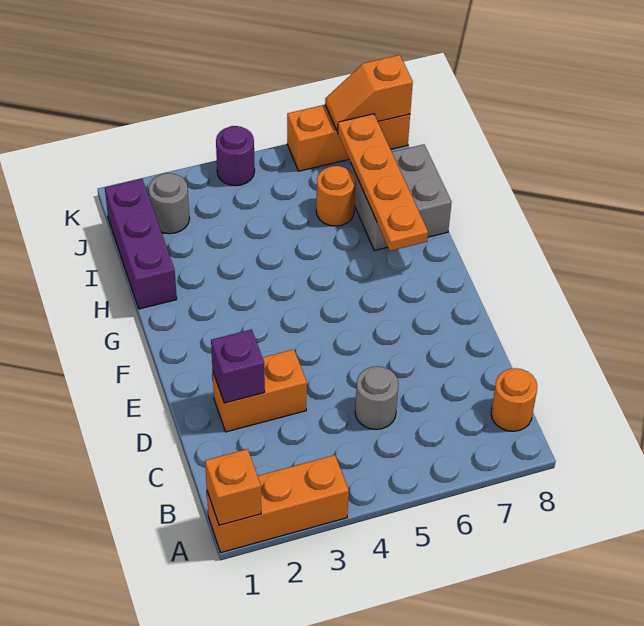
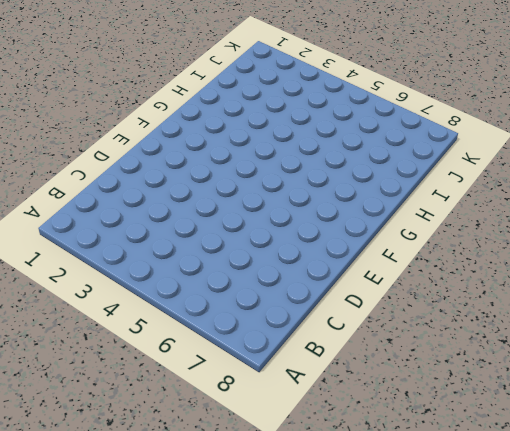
none -> orange brick A1:A3 level 1
none -> orange round brick B8 level 1
none -> grey round brick C5 level 1

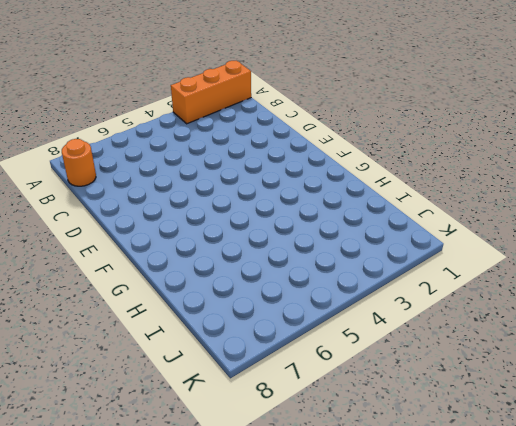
none -> grey round brick C5 level 1
none -> orange brick D2:D3 level 1
none -> purple brick H1:J1 level 1

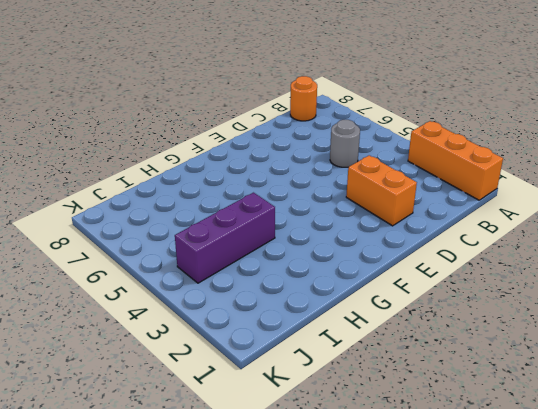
purple brick H4:J4 level 1 -> purple brick H1:J1 level 1
none -> grey brick H7:I8 level 1
none -> orange round brick I6 level 1
none -> grey round brick J2 level 1

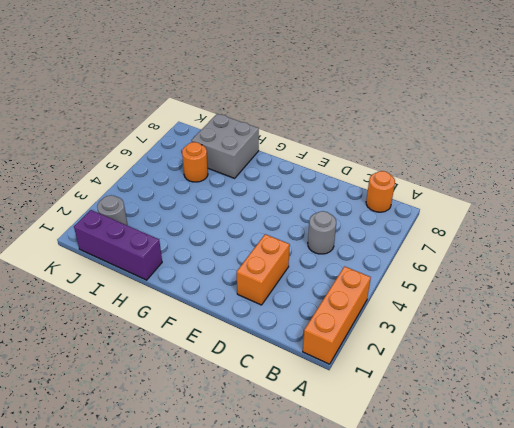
none -> purple round brick K4 level 1
none -> orange brick K6:K8 level 1
none -> orange brick A1 level 2

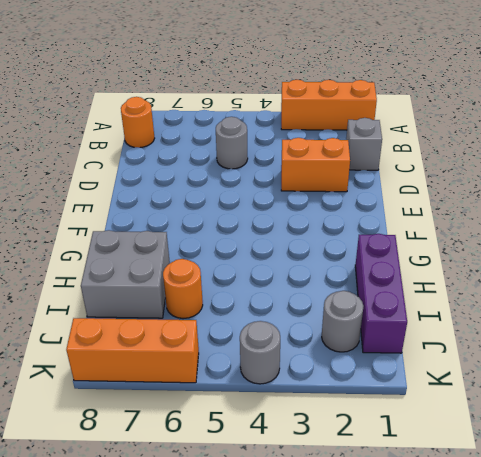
grey brick C1 level 1 -> none
grey round brick K4 level 1 -> purple round brick K4 level 1
none -> orange brick A1 level 2
none -> purple brick D2 level 2
none -> orange plate G7:J7 level 2

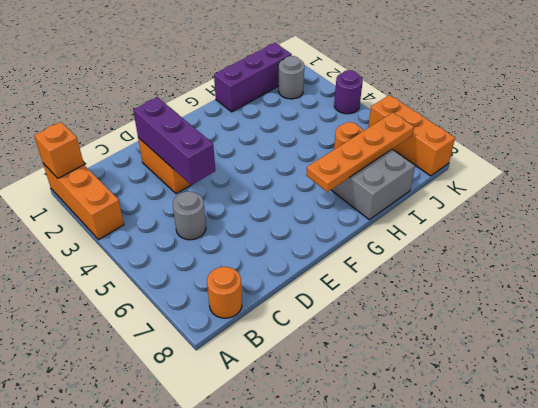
purple brick D2:D4 level 2 -> purple brick D2 level 2
none -> orange slope K7:K8 level 2 top 8

